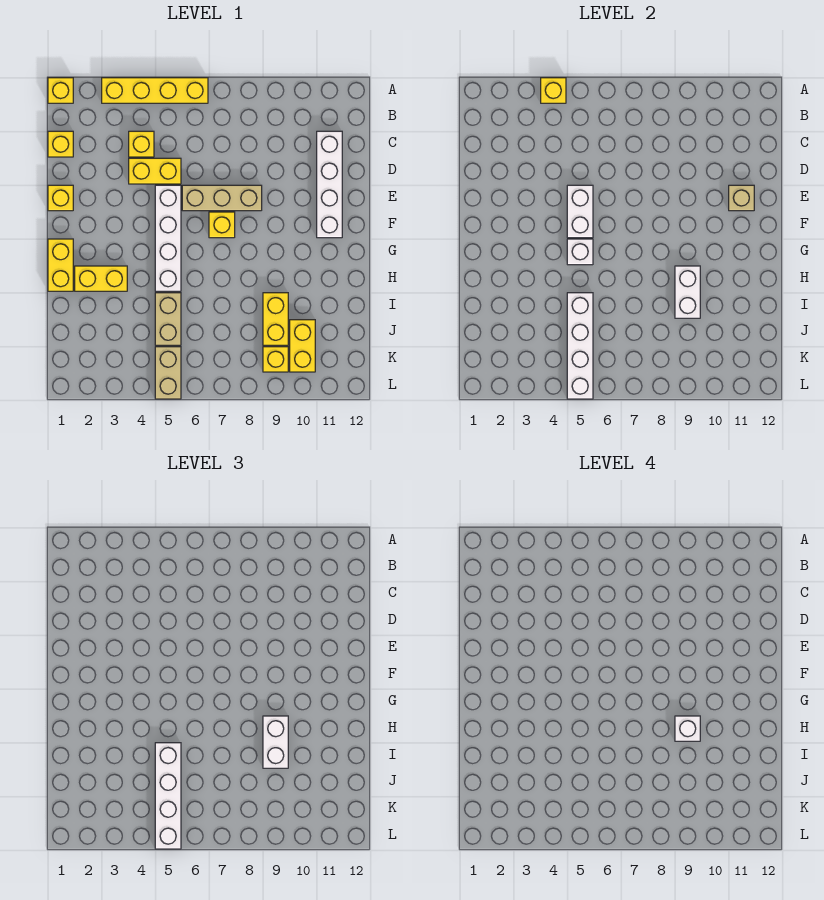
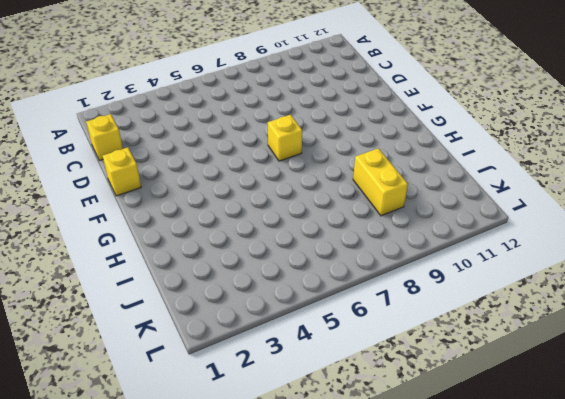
none -> yellow brick A1 level 1
none -> yellow brick A3:A6 level 1
none -> yellow brick C4 level 1

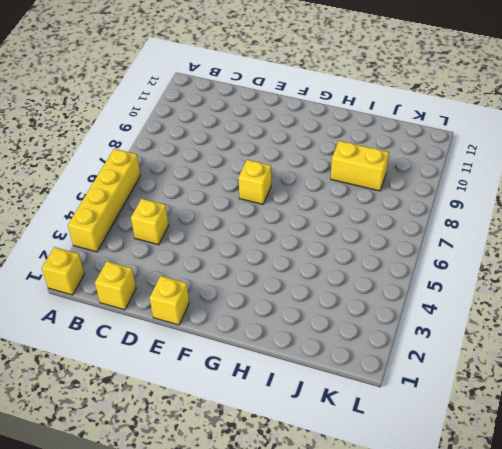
none -> white brick C11:F11 level 1
none -> yellow brick D4:D5 level 1
none -> white brick E5:H5 level 1

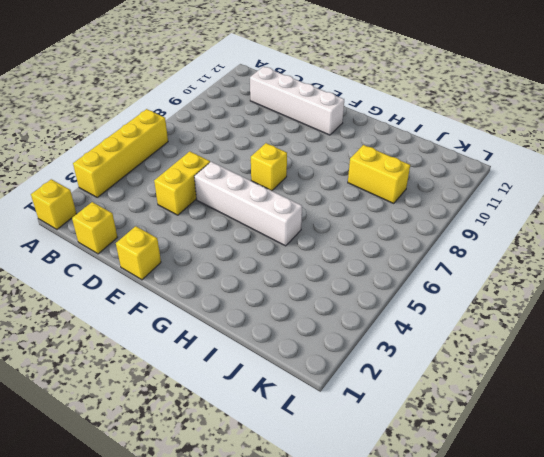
none -> yellow brick C4 level 1
none -> tan brick E6:E8 level 1
none -> yellow brick G1:H1 level 1

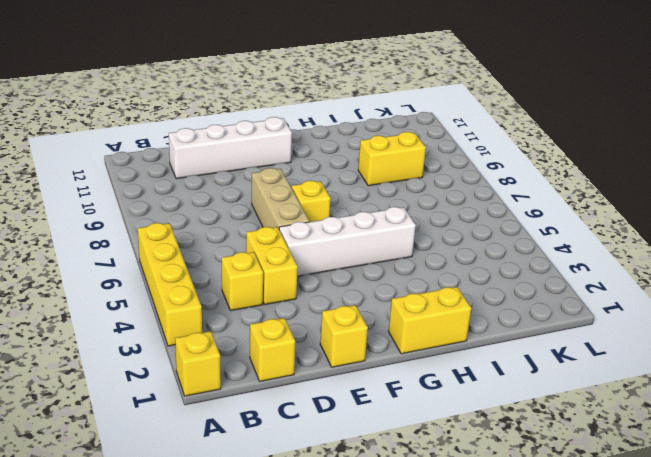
none -> yellow brick H2:H3 level 1
none -> tan brick I5:J5 level 1
none -> yellow brick J10:K10 level 1

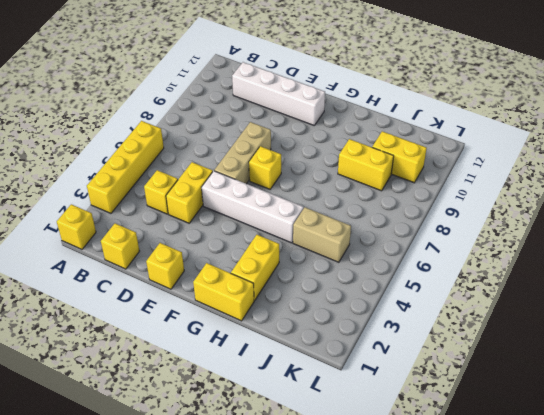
none -> tan brick K5:L5 level 1
none -> yellow brick K9 level 1
none -> yellow brick A4 level 2

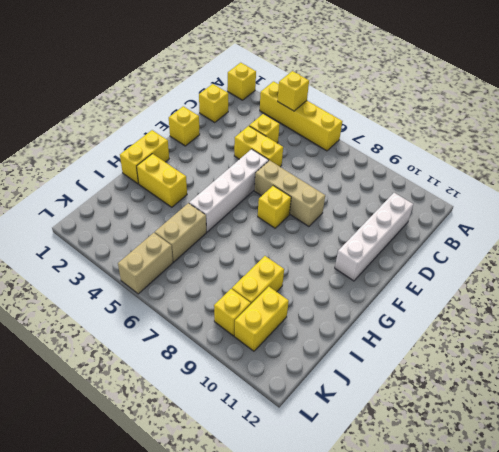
none -> white brick E5:F5 level 2
none -> tan brick E11 level 2
none -> white brick G5 level 2

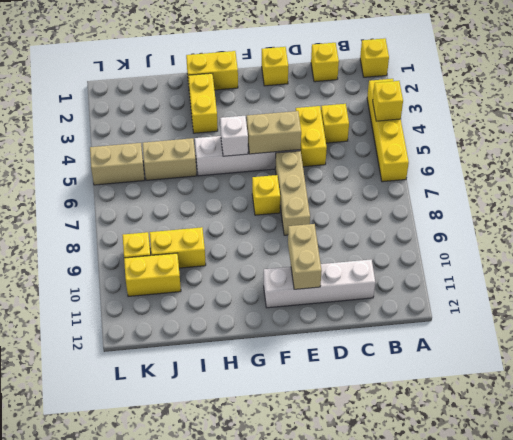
tan brick E5:F5 level 2 -> white brick E5:F5 level 2
tan brick E10:E11 level 2 -> tan brick E11 level 2
none -> white brick H9:I9 level 2
none -> white brick I5:L5 level 2
none -> white brick H9:I9 level 3

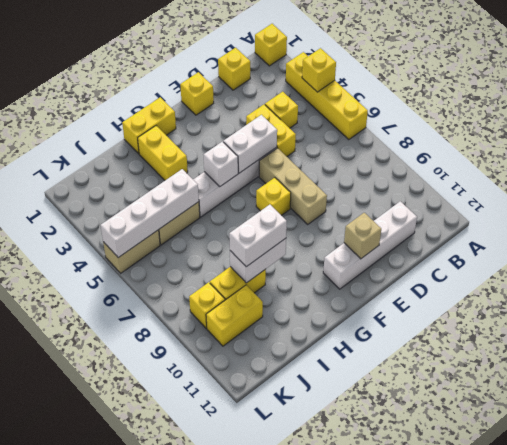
none -> white brick I5:L5 level 3
none -> white brick H9 level 4

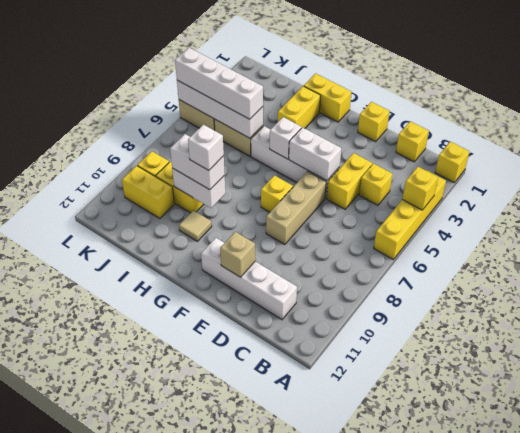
tan tile H10 level 1 -> none

